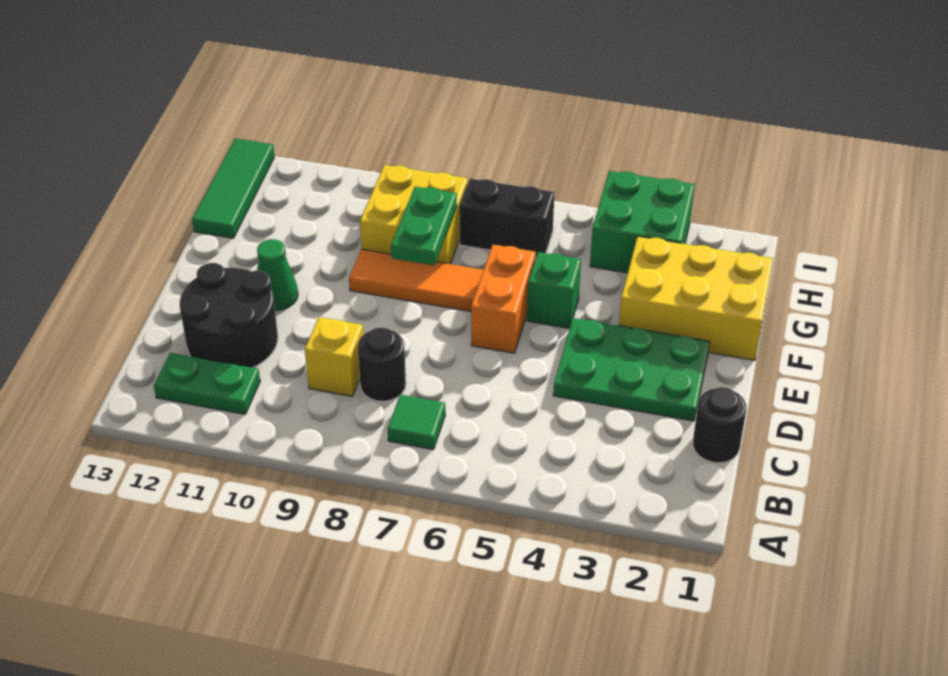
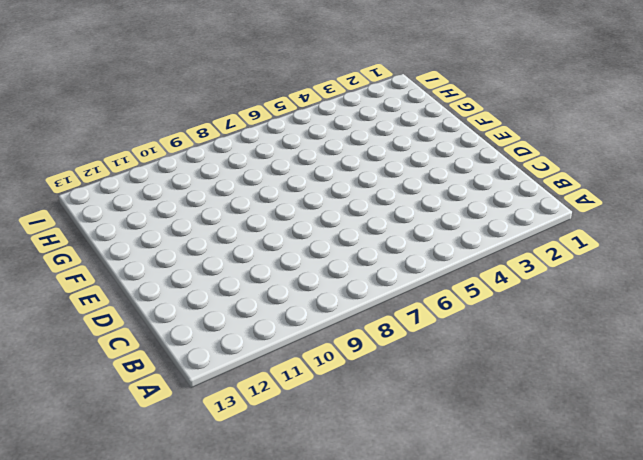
none -> green tile B7 level 1
none -> green plate B11:B12 level 1
none -> black round brick C1 level 1

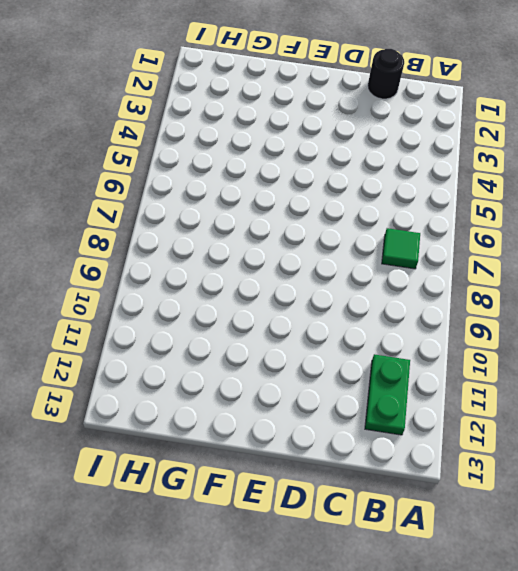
none -> black round brick C8 level 1
none -> yellow brick C9 level 1
none -> black round brick C11:D12 level 1

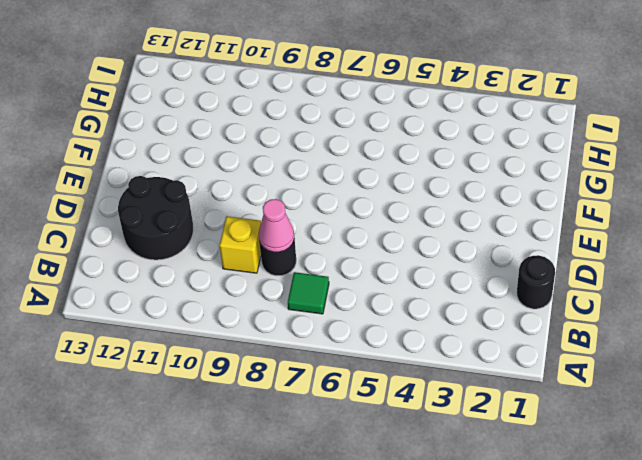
pink cone C8 level 2 -> none
none -> green plate B11:B12 level 1
none -> green plate D2:E4 level 1
none -> orange brick E6:F6 level 1

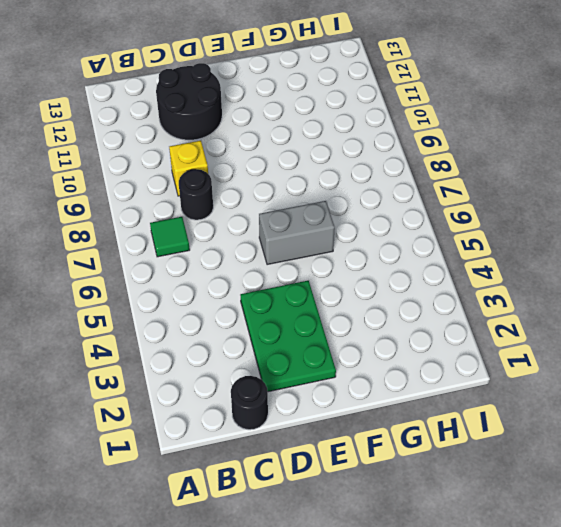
grey brick E6:F6 level 1 -> orange brick E6:F6 level 1
none -> green plate B11:B12 level 1
none -> green cone E11 level 1
none -> yellow brick F1:G3 level 1

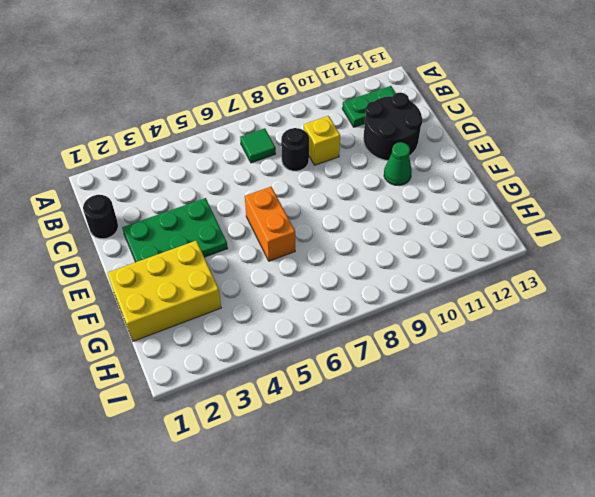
none -> green brick F5 level 1
none -> orange tile F7:F9 level 1
none -> yellow brick G8:H9 level 1

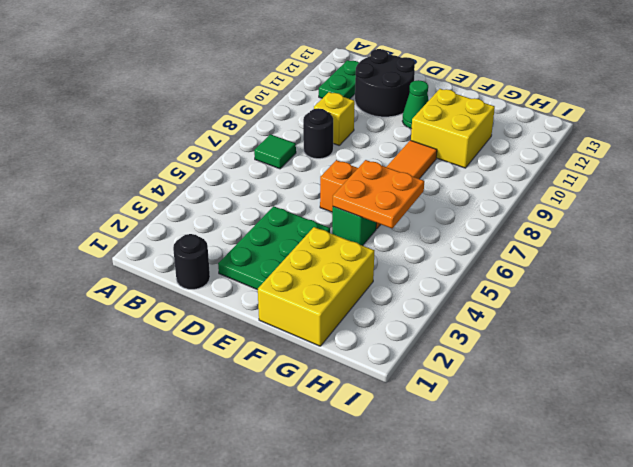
orange plate F5:G6 level 2 -> none
yellow brick F10:G11 level 1 -> yellow brick G8:H9 level 1
none -> green tile G13:I13 level 1
none -> green brick H3:I4 level 1
none -> black brick H6:H7 level 1

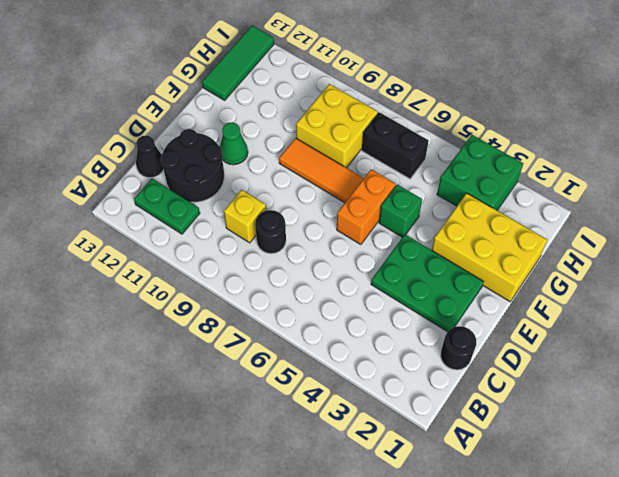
black cone C13 level 1 -> none
none -> green tile B7 level 1
none -> green plate F8:G8 level 2

